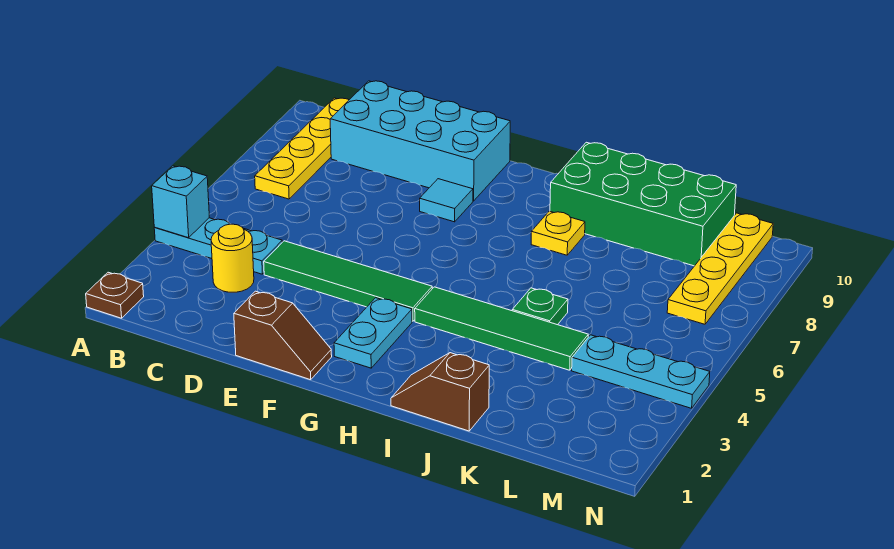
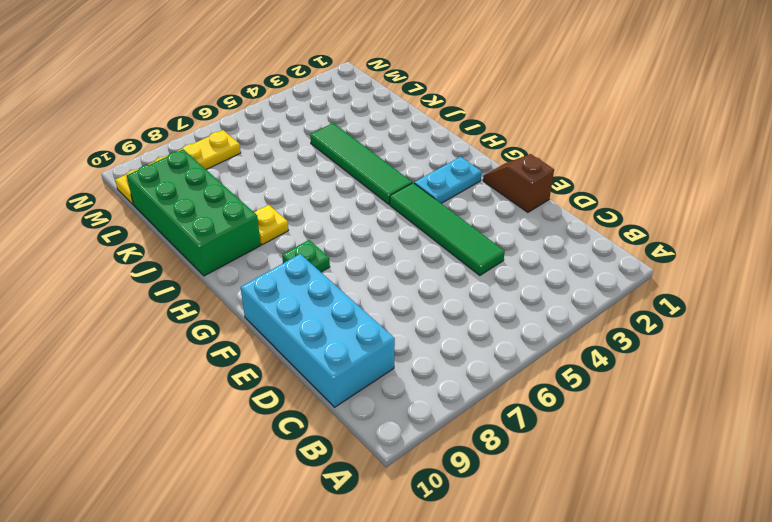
green plate G8 level 1 -> green plate J5 level 1
none -> brown plate A1 level 1
none -> cyan plate A4:C4 level 1
none -> yellow plate B7:B10 level 1

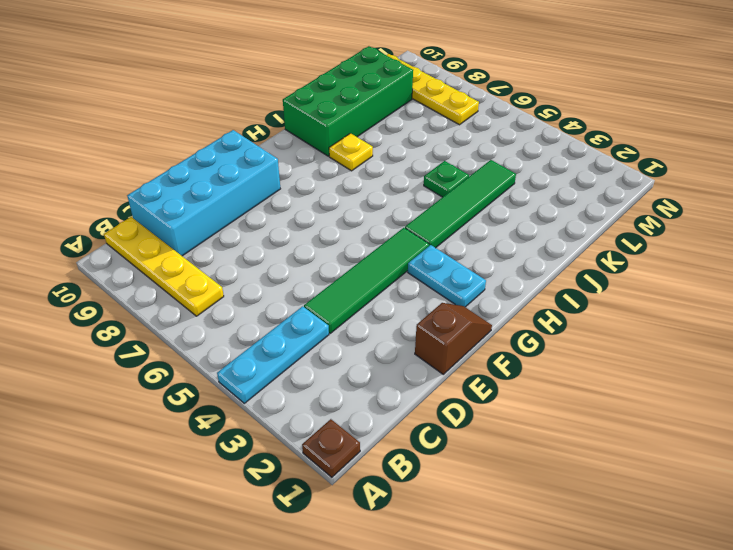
none -> yellow round brick C3 level 1
none -> cyan tile F8 level 1
none -> brown slope I1:J1 level 1 top J

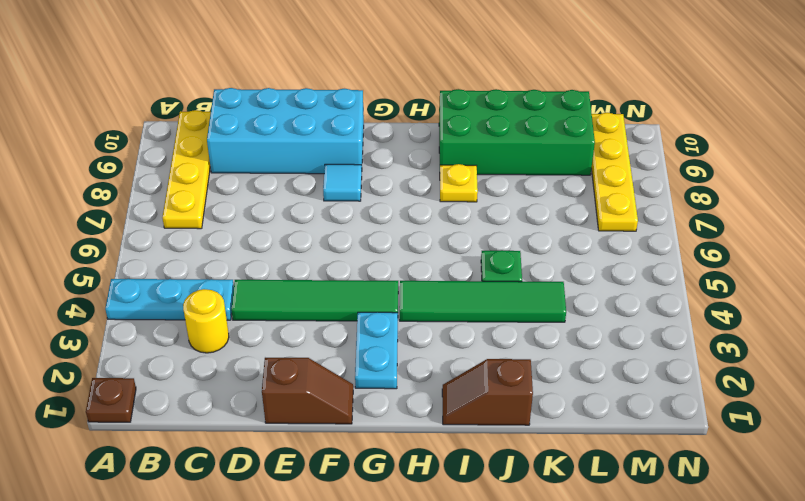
none -> cyan plate L4:N4 level 1
none -> cyan brick A4 level 2

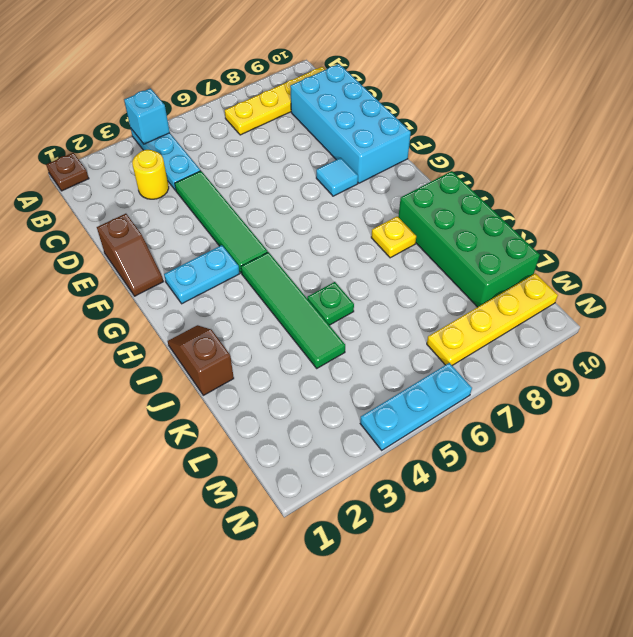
cyan plate N4:N6 level 1 -> cyan plate L4:N4 level 1

